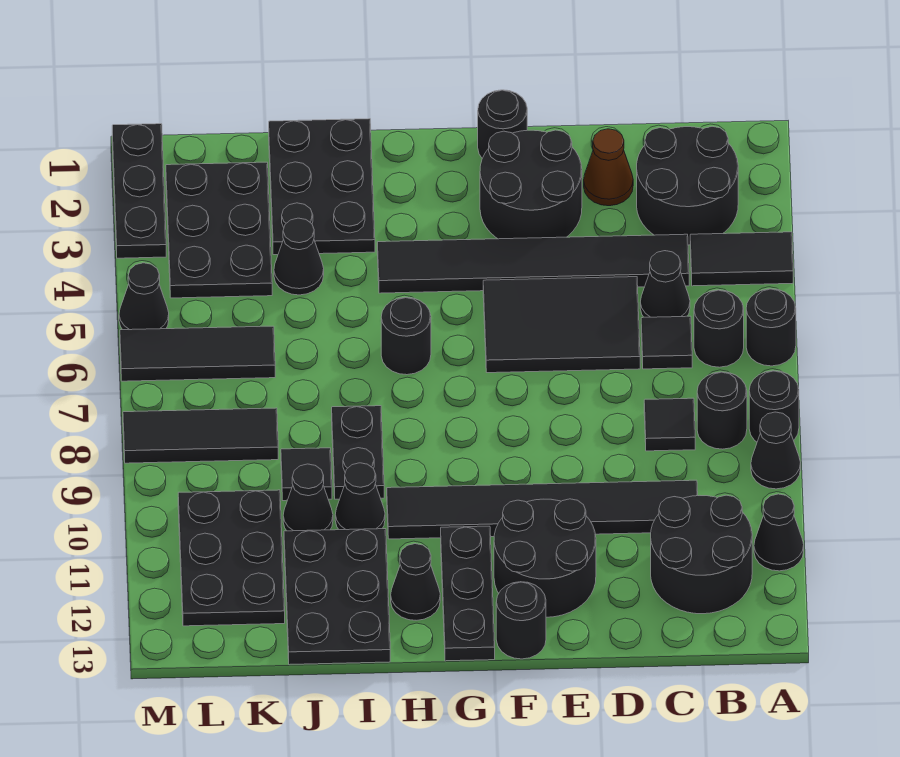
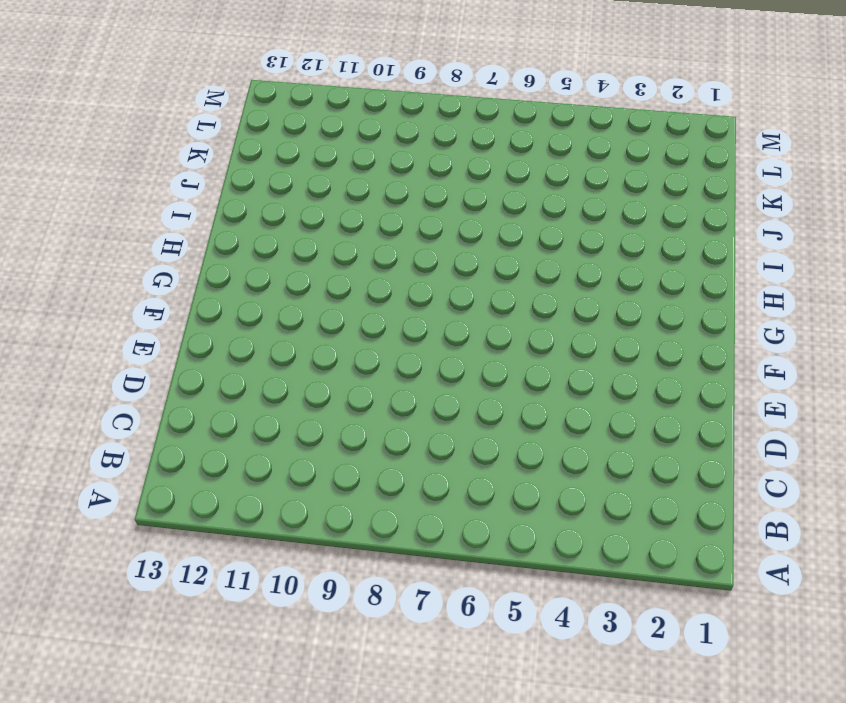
none -> black tile A4:B4 level 1
none -> black round brick A6 level 1
none -> black round brick A8 level 1
none -> black cone A9 level 1

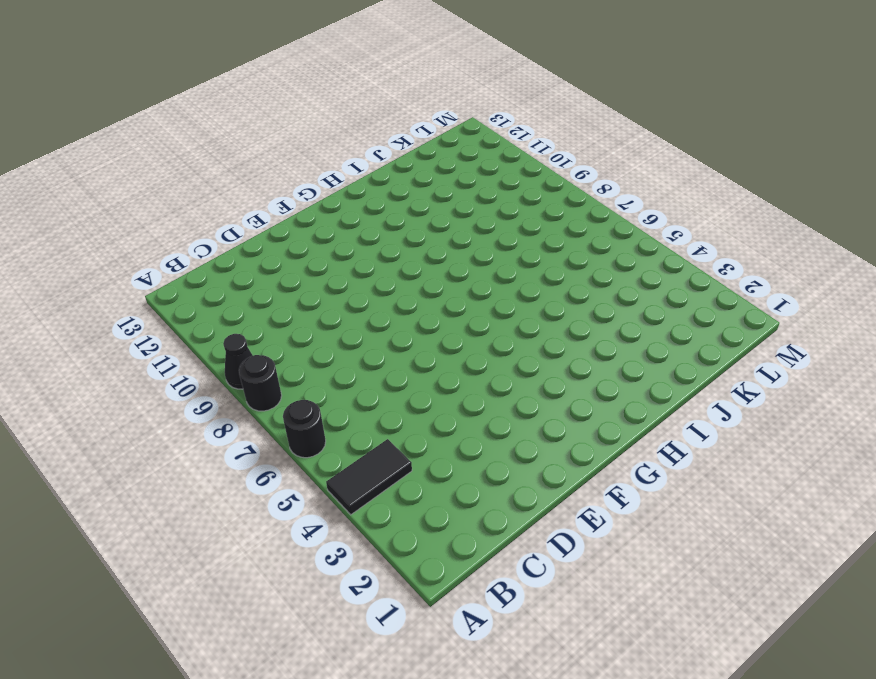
none -> black cone A11 level 1
none -> black round brick B2:C3 level 1
none -> black round brick B6 level 1
none -> black round brick B8 level 1

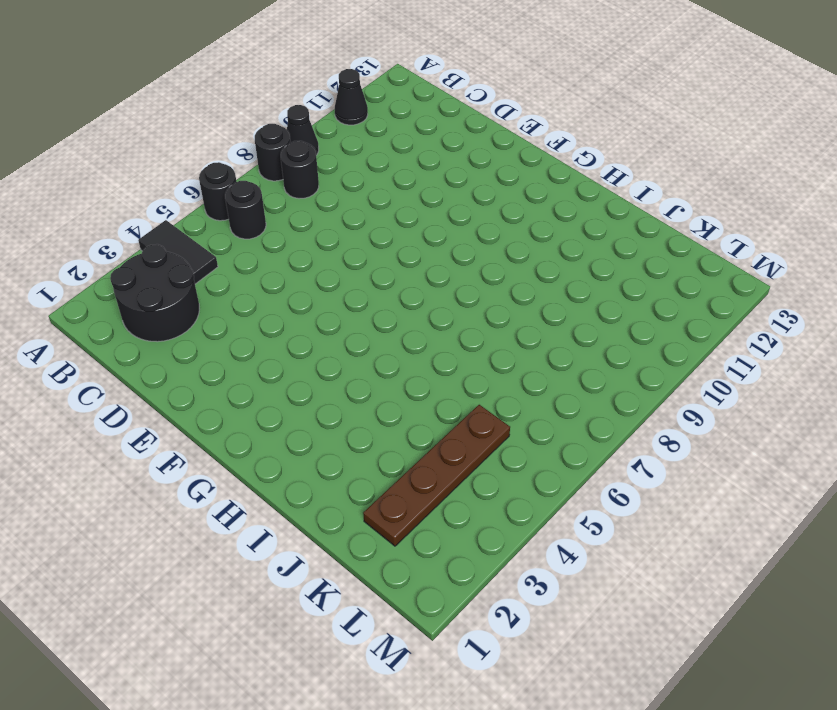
brown plate K2:K5 level 1 -> black plate K2:L4 level 1
none -> black round brick B11:C12 level 1
none -> black tile C4:H4 level 1
none -> black cone C5 level 1
none -> black tile C6 level 1

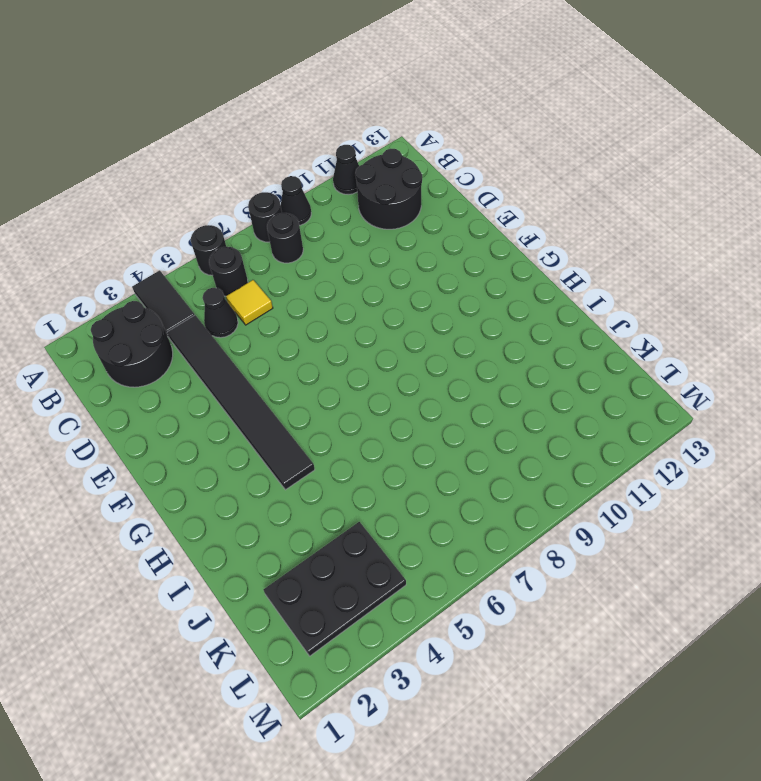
yellow tile C6 level 1 -> black tile C6 level 1
none -> black tile C8 level 1
none -> black tile C10:H10 level 1
none -> brown cone D2 level 1
none -> black tile D5:F6 level 1

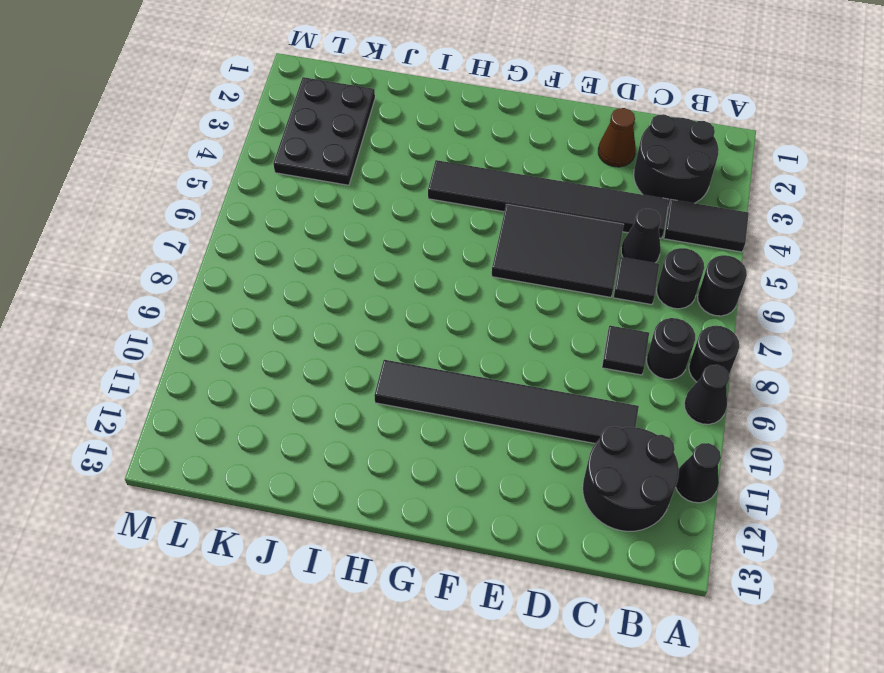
none -> black round brick E2:F3 level 1
none -> black round brick E11:F12 level 1
none -> black round brick F1 level 1
none -> black round brick F13 level 1

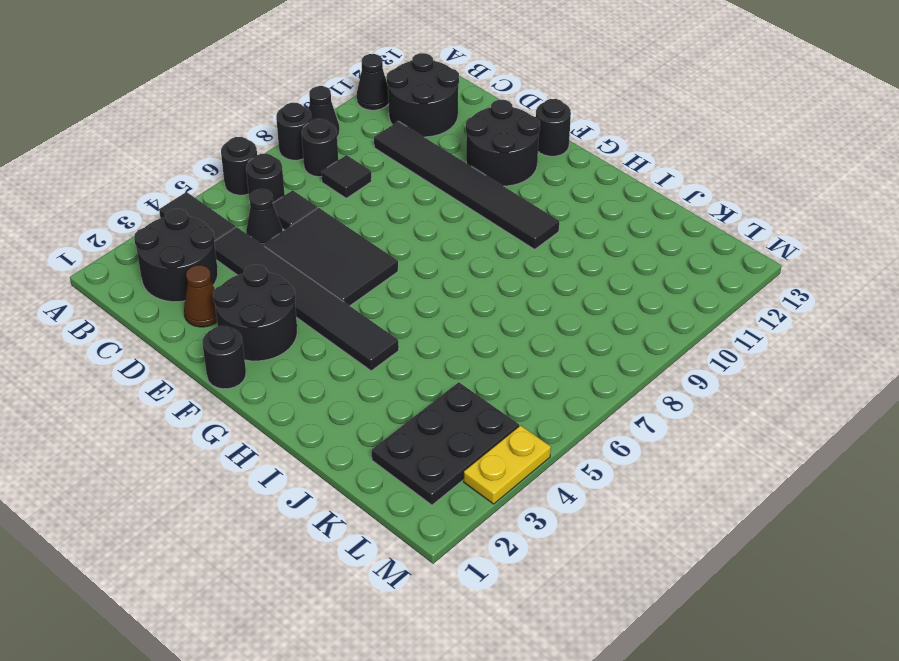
yellow plate M3:M4 level 1 -> black plate M1:M3 level 1
none -> black plate G11:G13 level 1
none -> black round brick H6 level 1
none -> black cone H12 level 1
none -> black plate I1:J3 level 1

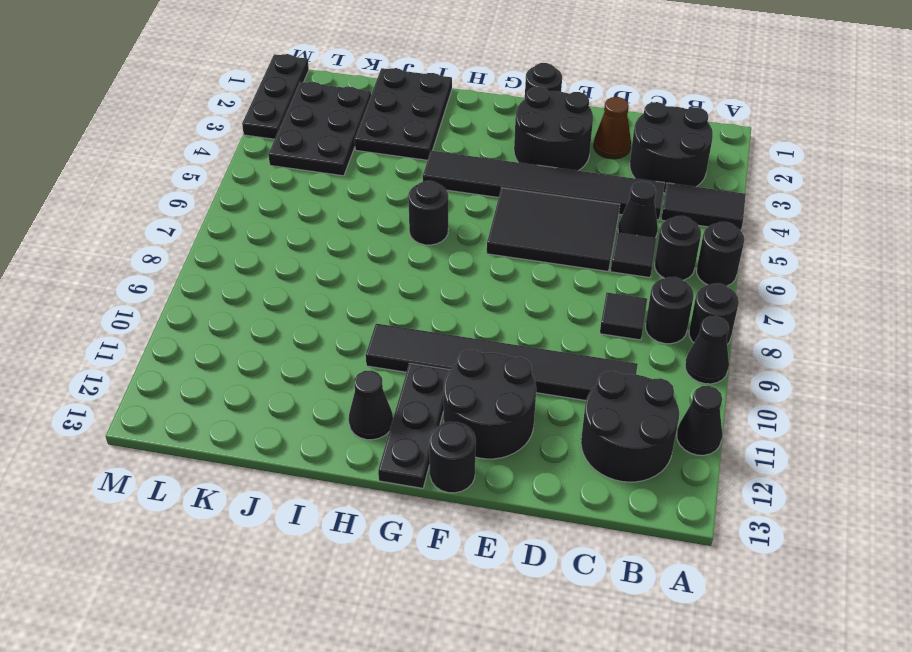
none -> black plate I8:I9 level 1
none -> black cone I10 level 1
none -> black plate I11:J13 level 1
none -> black cone J4 level 1

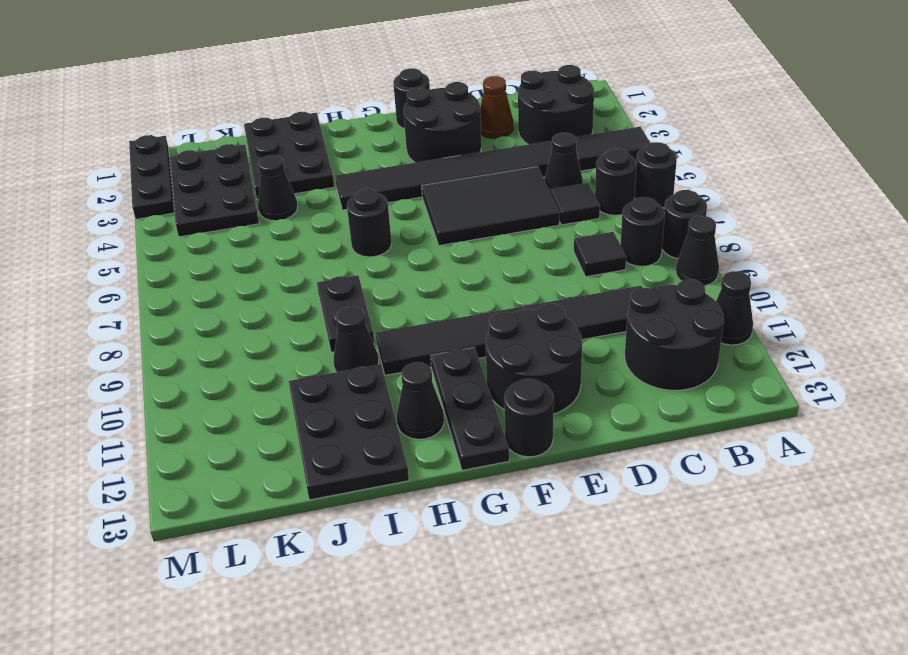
none -> black tile J9 level 1
none -> black cone J10 level 1
none -> black tile K6:M6 level 1
none -> black tile K8:M8 level 1

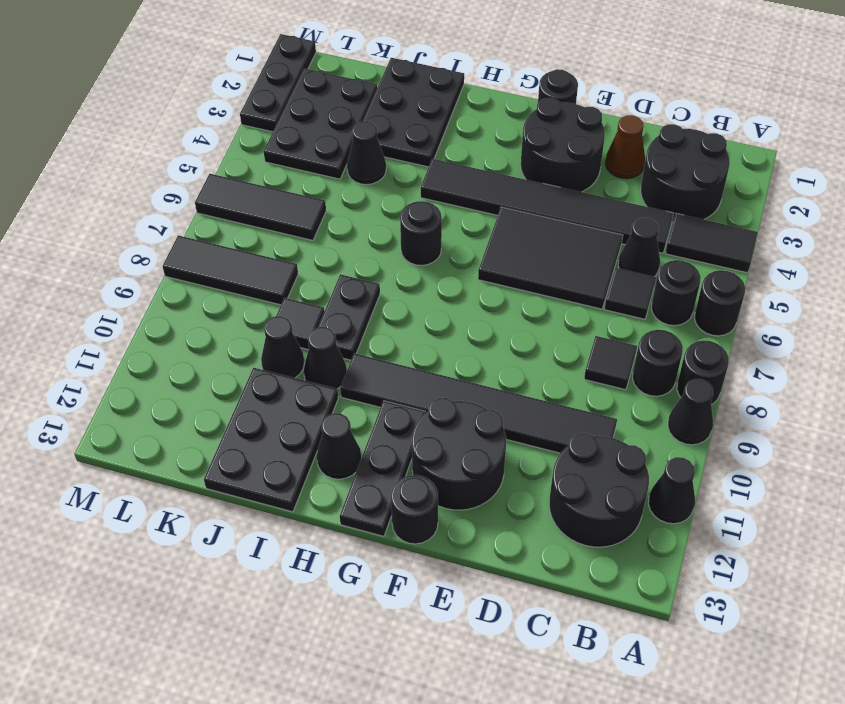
none -> black plate K10:L12 level 1
none -> black cone M5 level 1

